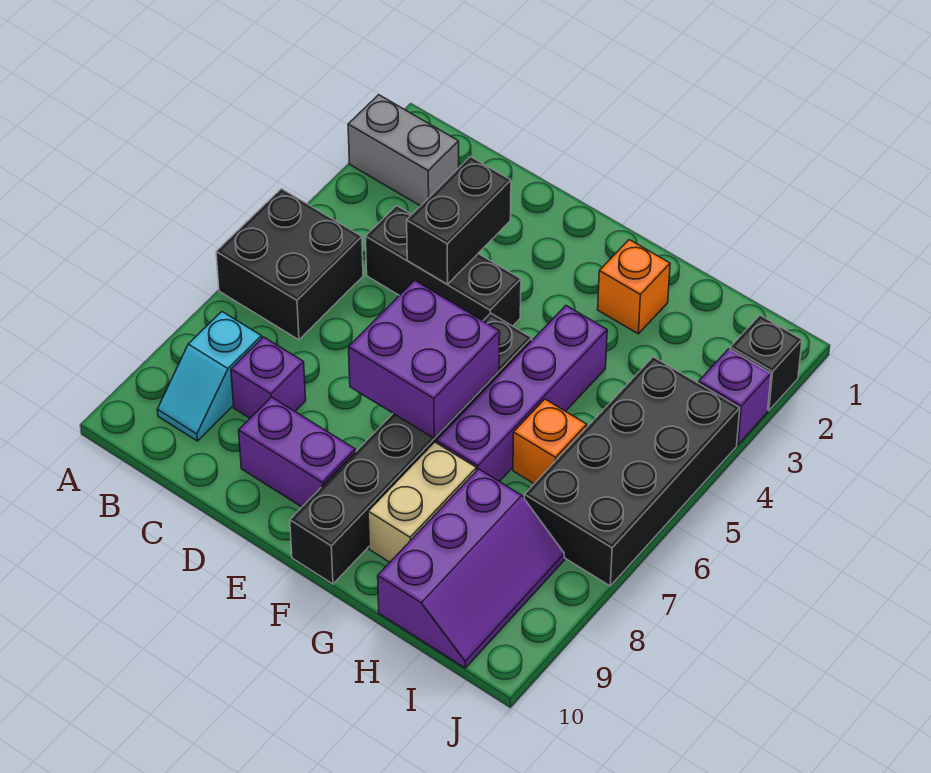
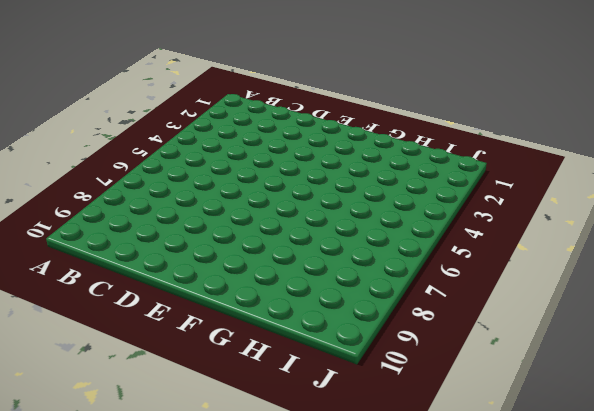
none -> grey brick A2:B2 level 1
none -> black brick A5:B6 level 1
none -> cyan slope B8:B9 level 1 top 8

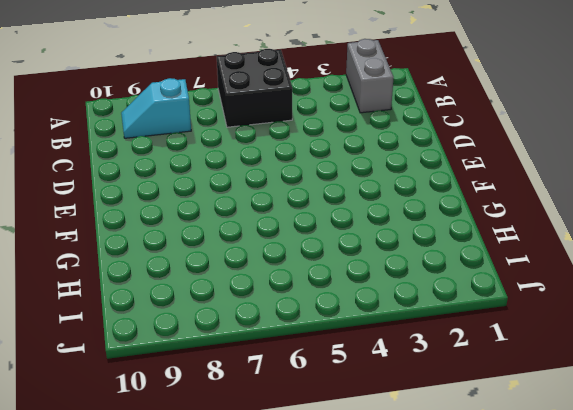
none -> black brick C4:E4 level 1
none -> purple brick C8 level 1
none -> purple brick D9:E9 level 1

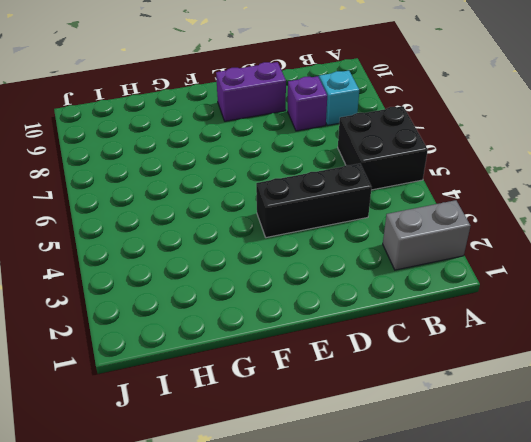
none -> black brick F5:F10 level 1
none -> orange brick G2 level 1
none -> purple brick G4:G7 level 1

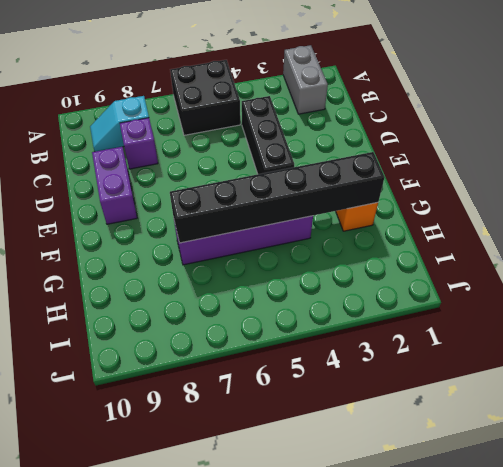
black brick G2:G7 level 2 -> black brick F5:F10 level 1
none -> tan brick G8:G9 level 1
none -> orange brick H6 level 1
none -> purple slope H8:I10 level 1 top H

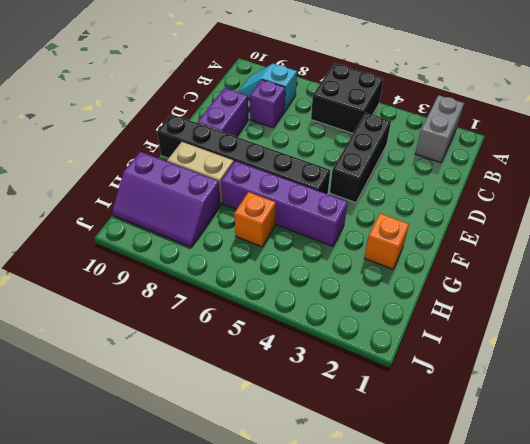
none -> black brick I4:J7 level 1
none -> black brick J2 level 1
none -> purple brick J3 level 1

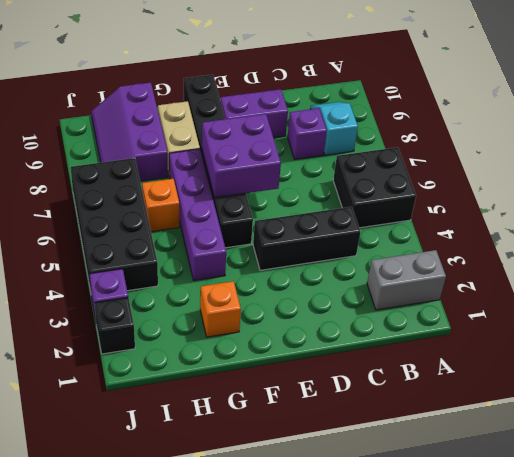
none -> black brick D3:D4 level 2

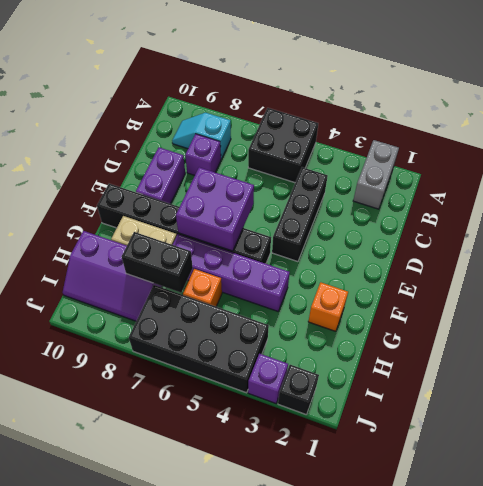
black brick H7:H8 level 2 -> black brick D3:D4 level 2

